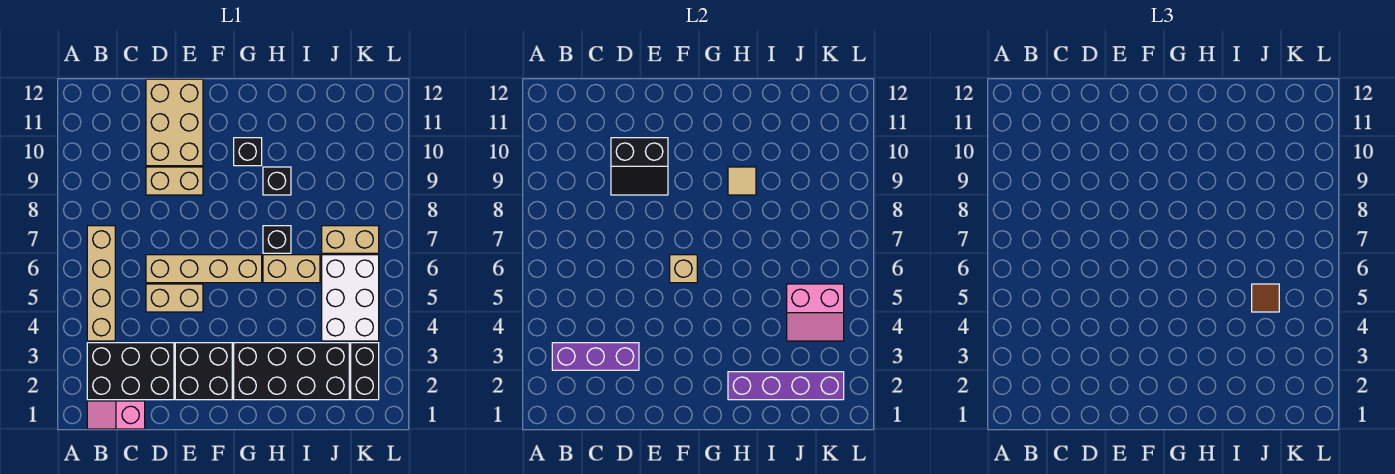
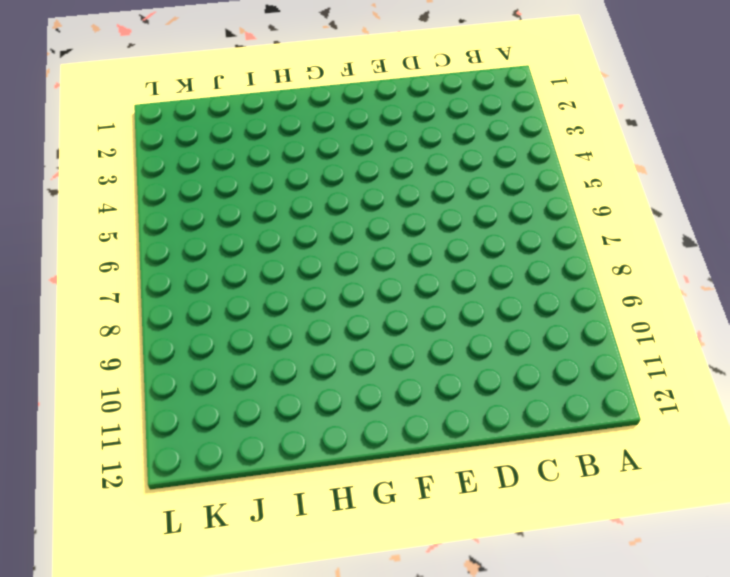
none -> pink slope B1:C1 level 1 top C
none -> black brick B2:D3 level 1
none -> tan brick B4:B7 level 1

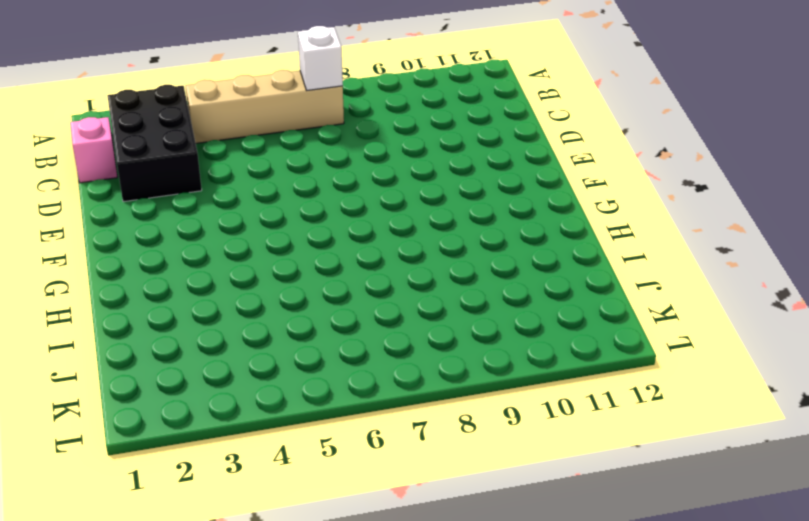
white brick B7 level 2 -> none
none -> tan brick D5:E5 level 1
none -> tan brick D6:G6 level 1
none -> tan brick D9:E9 level 1

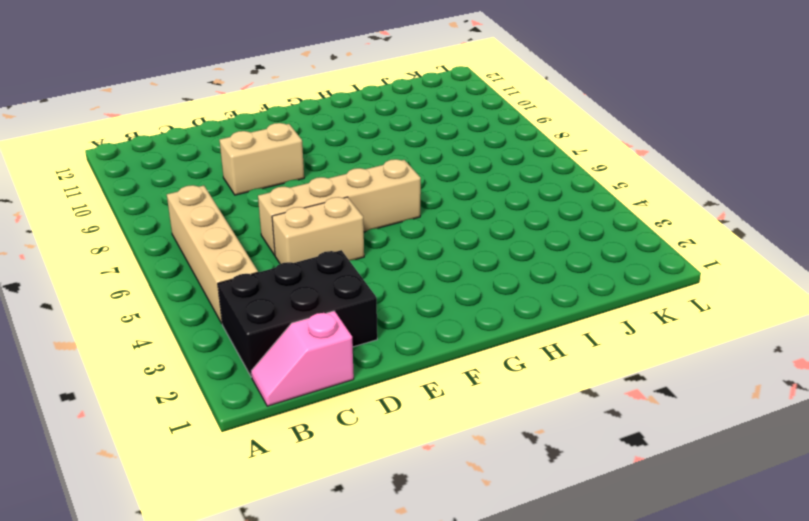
none -> tan brick D10:E12 level 1
none -> black brick E2:F3 level 1
none -> black brick G2:J3 level 1

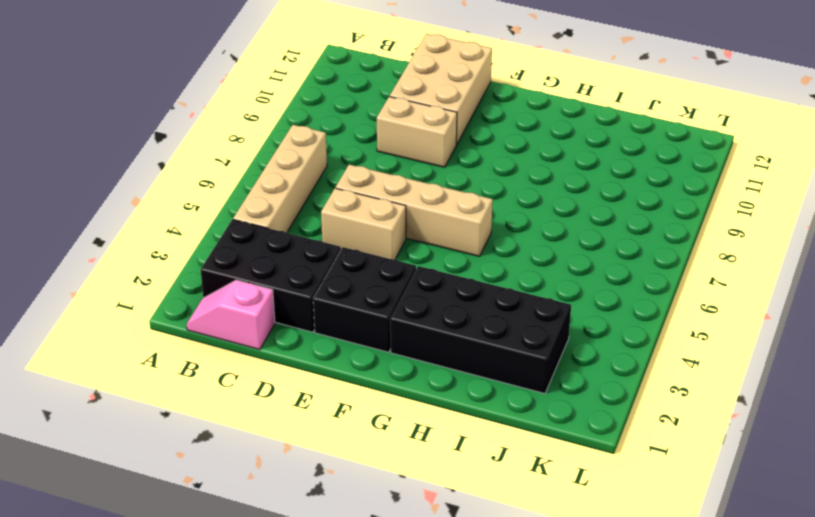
none -> black brick G10 level 1
none -> tan brick H6:I6 level 1
none -> black brick H7 level 1

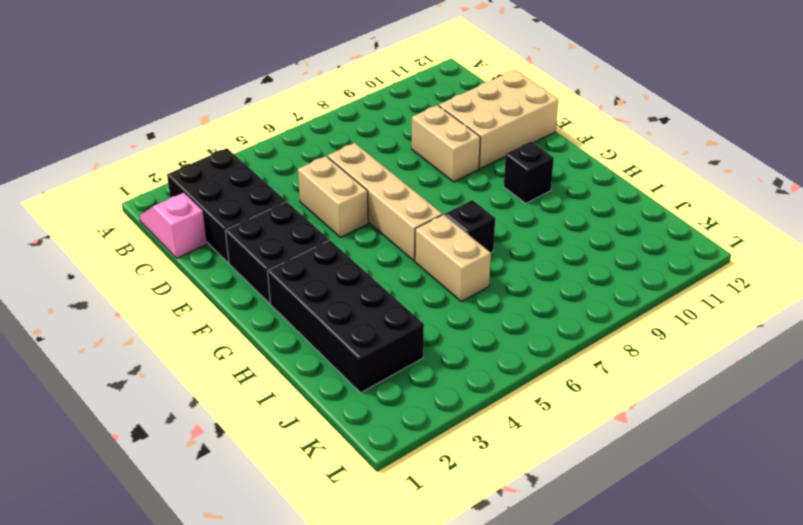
none -> tan brick B4:B7 level 1
none -> black brick H9 level 1
none -> white brick J4:K6 level 1

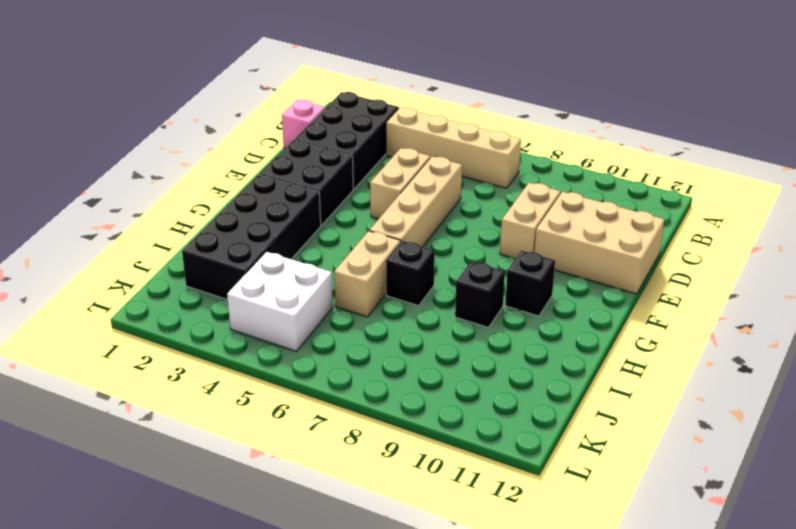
white brick J4:K5 level 1 -> white brick J4:K6 level 1
none -> tan brick J7:K7 level 1
none -> black brick K2:K3 level 1
none -> purple brick B3:D3 level 2

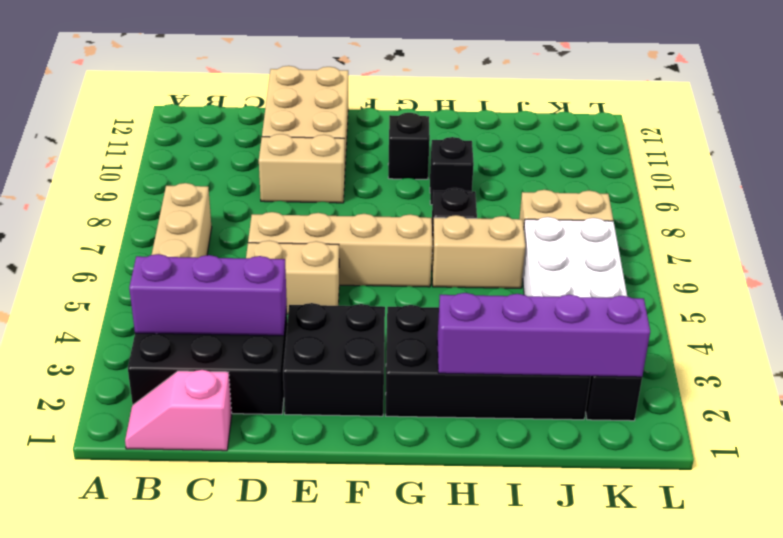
none -> black slope D9:E10 level 2 top 10
none -> tan brick F6 level 2
none -> tan tile H9 level 2

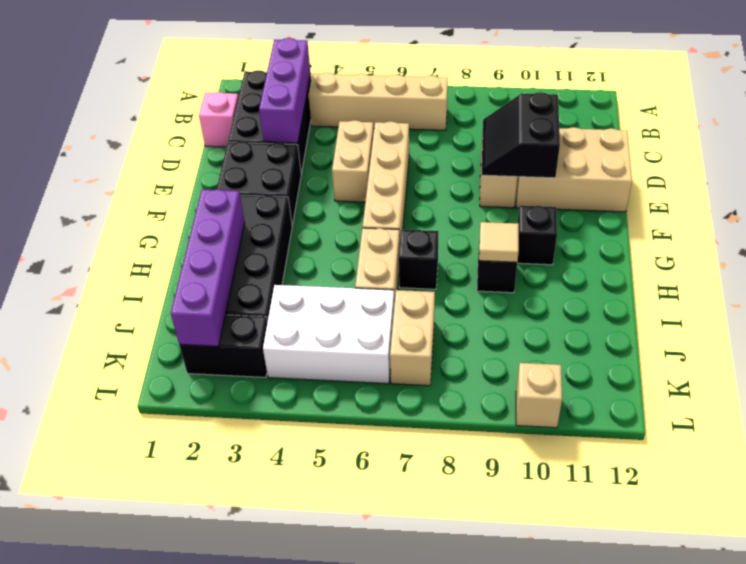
tan brick L10 level 1 -> tan brick F6 level 2
none -> pink slope J4:K5 level 2 top 5
none -> brown tile J5 level 3

